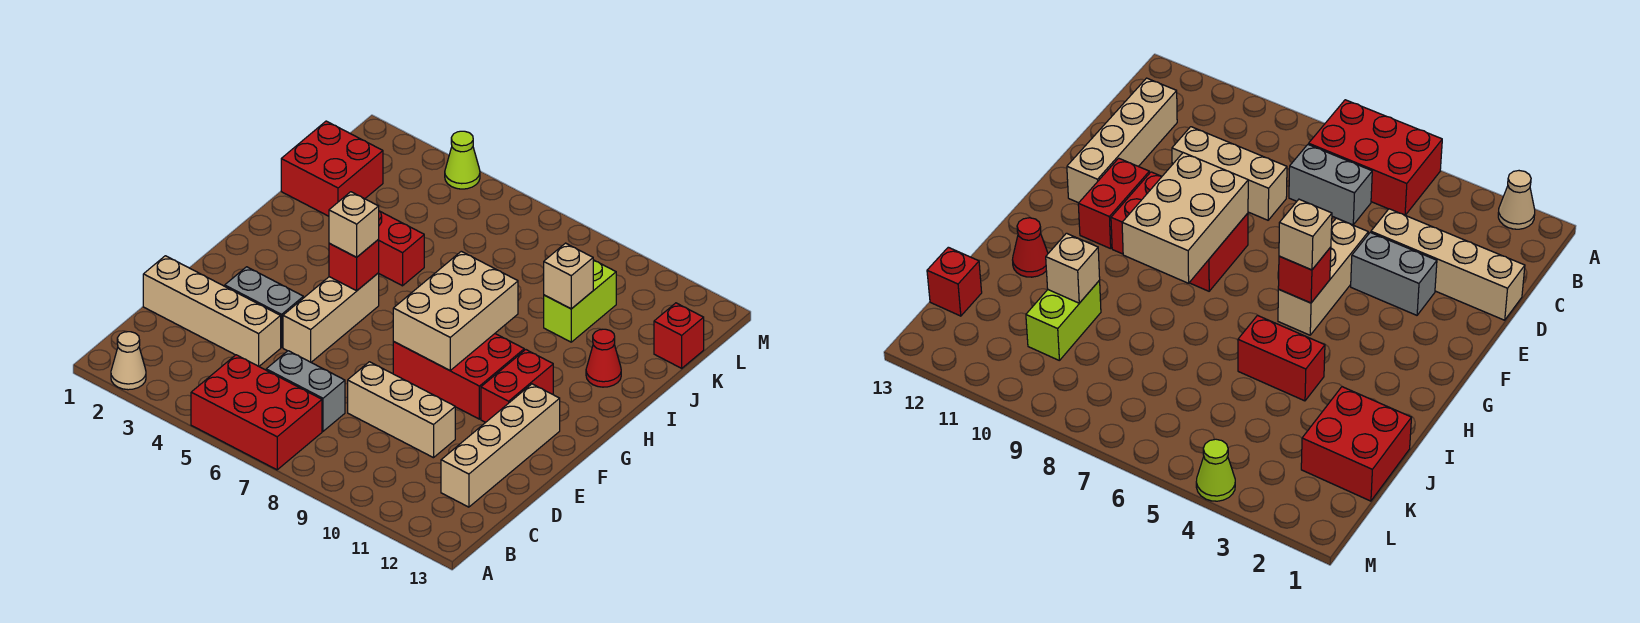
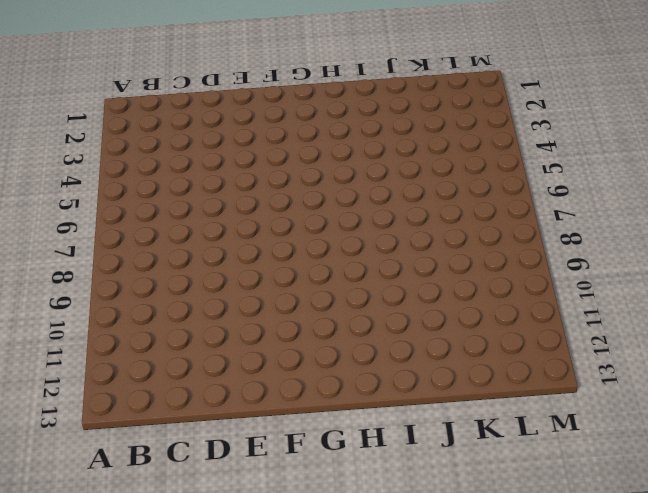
none -> tan cone A2 level 1
none -> red brick A5:B7 level 1
none -> grey brick C6:C7 level 1

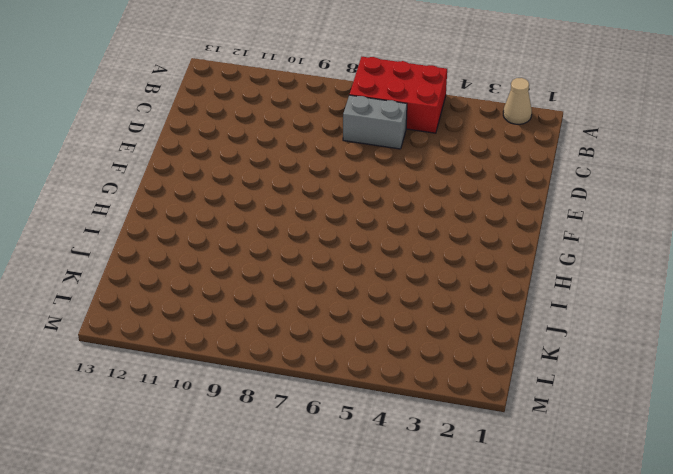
none -> tan brick C12:F12 level 1
none -> tan brick D1:D4 level 1
none -> tan brick D8:D10 level 1

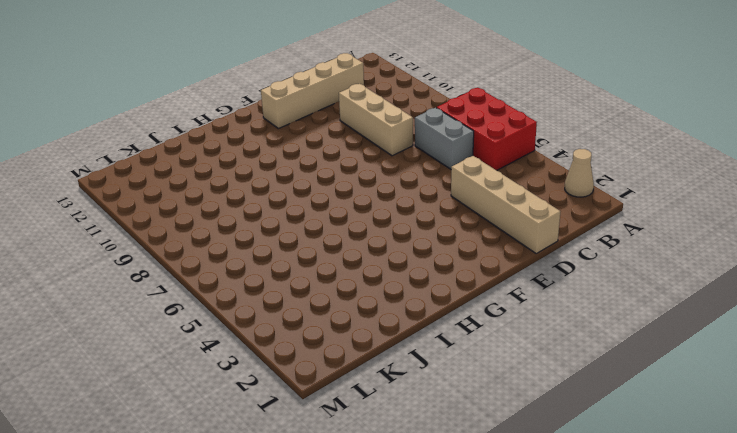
none -> grey brick E3:E4 level 1
none -> tan brick E5:G5 level 1
none -> red brick F8:G10 level 1

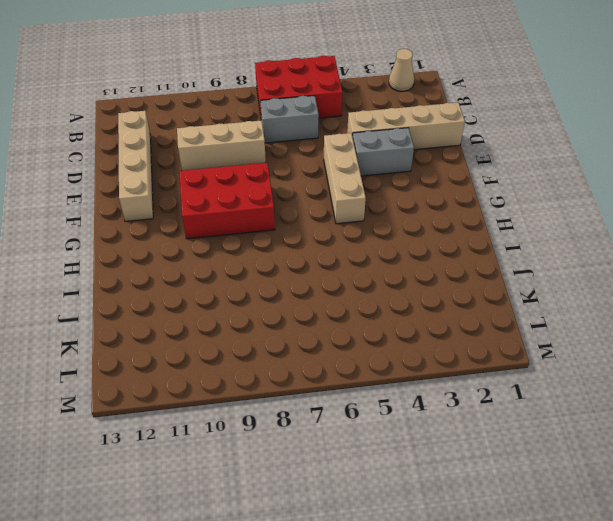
none -> red brick F11:G11 level 1
none -> red brick I4:I5 level 1
none -> red cone I12 level 1

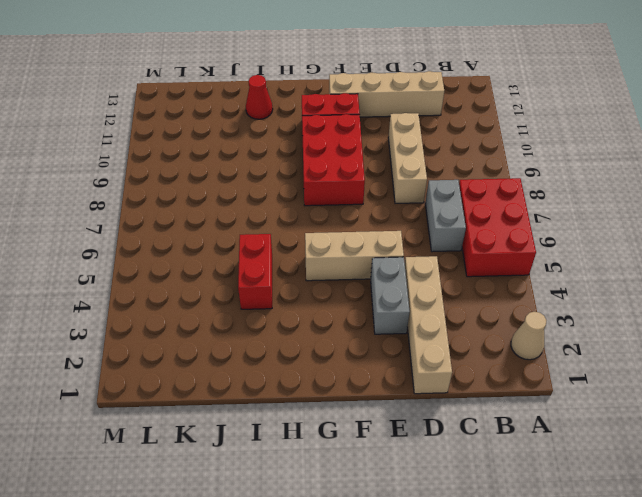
none -> red brick J1:K2 level 1
none -> lime brick J10:K10 level 1
none -> red brick K13 level 1

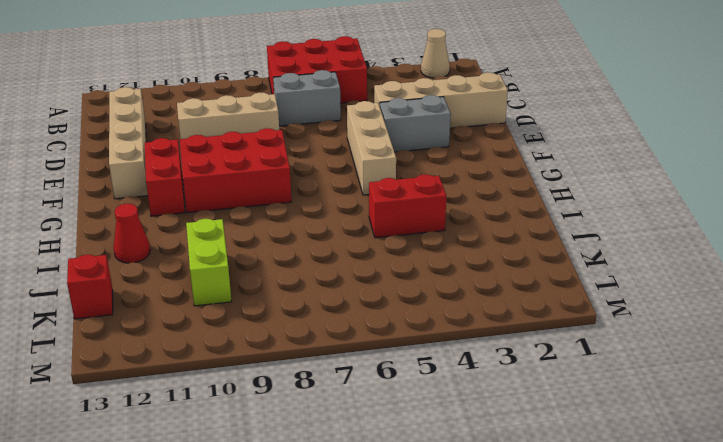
none -> red brick J1:K2 level 1
none -> lime cone M4 level 1
none -> tan brick F8:H9 level 2

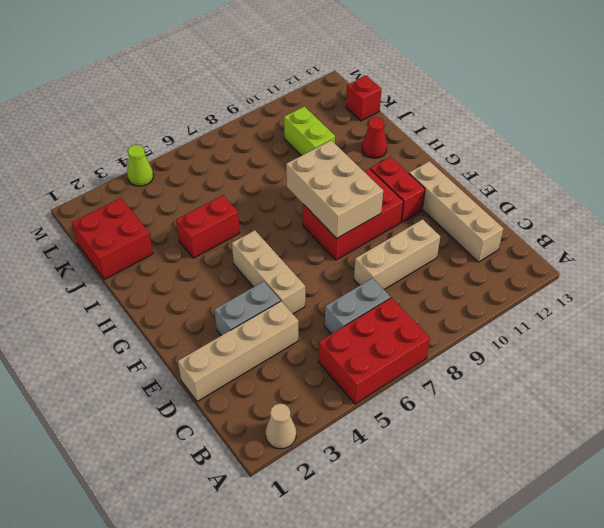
none -> red brick G5 level 2
none -> tan brick J10 level 2
none -> tan brick G5 level 3

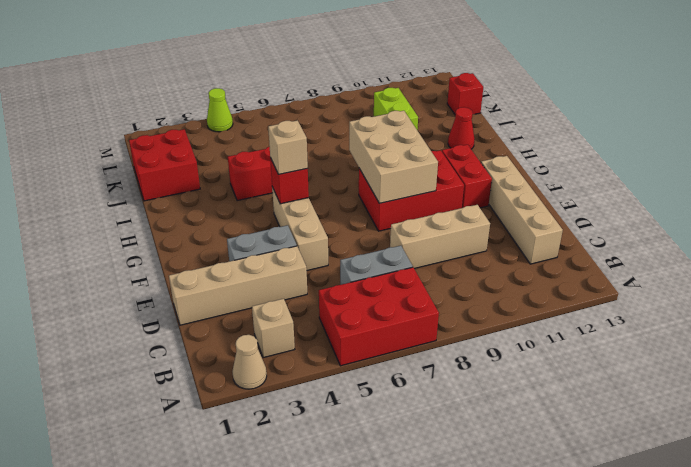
tan brick B3 level 1 -> tan brick J10 level 2

